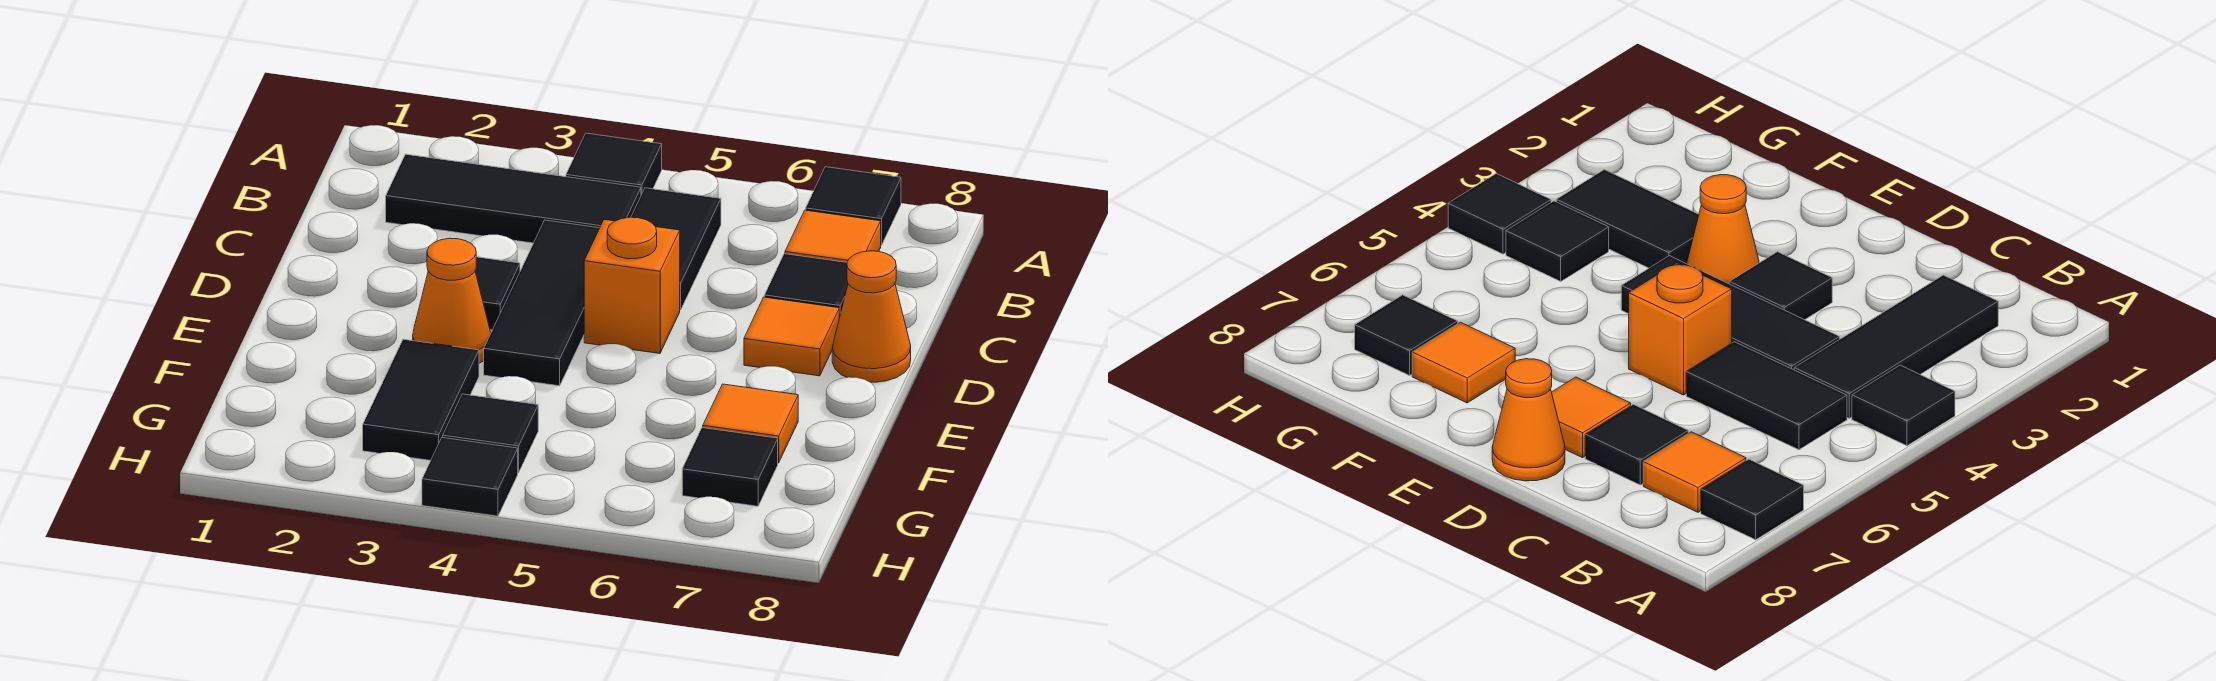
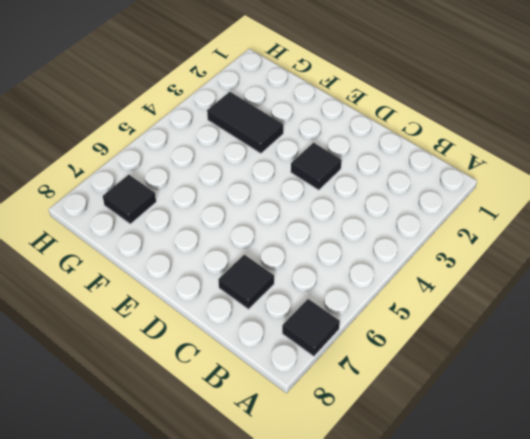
none -> black tile A4 level 1
none -> black tile B2:B4 level 1
none -> black tile B5:C5 level 1

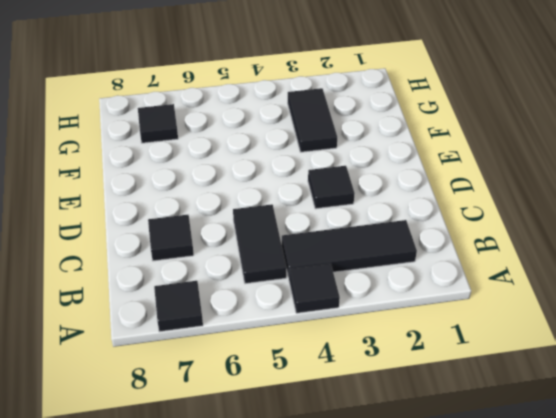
none -> orange tile B7 level 1
none -> black tile C4:E4 level 1
none -> orange brick D5 level 1

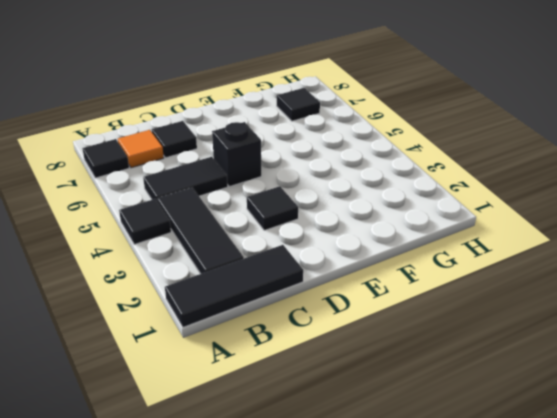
black tile A1:C1 level 1 -> black tile C4:E4 level 1
black brick D5 level 1 -> orange brick D5 level 1
none -> orange tile D7 level 1
none -> orange cone D8 level 1
none -> orange cone E3 level 1

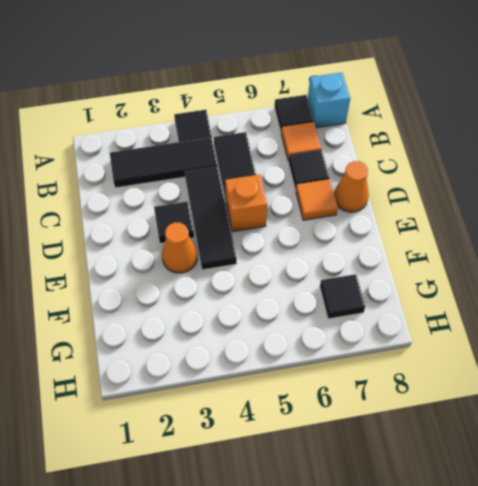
cyan brick A8 level 1 -> none
none -> black tile F3:G3 level 1
none -> orange tile F7 level 1
none -> black tile G4 level 1

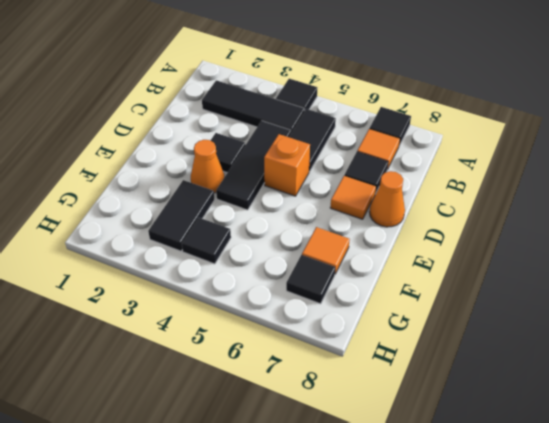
none -> black tile H4 level 1

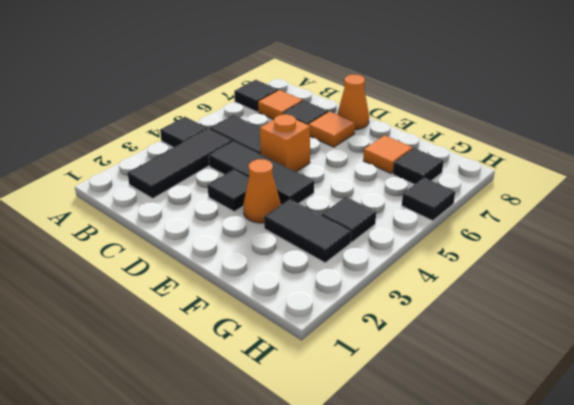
black tile H6 level 1 -> black tile H4 level 1

